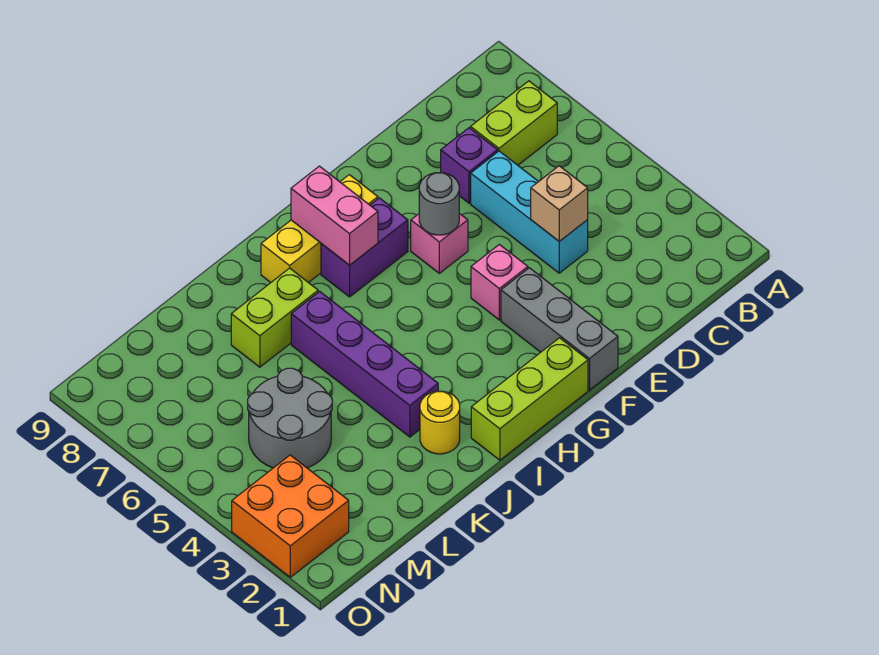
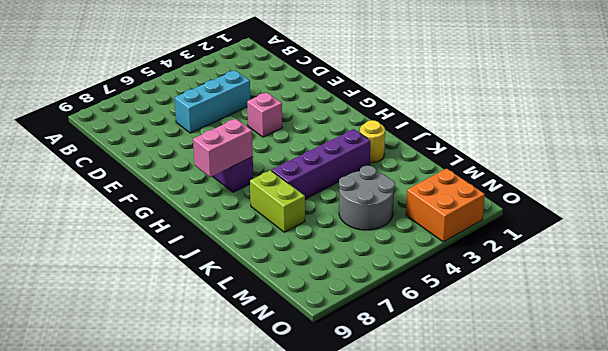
none -> lime brick B7:C7 level 1
none -> purple brick D7 level 1
none -> grey brick F1:F3 level 1

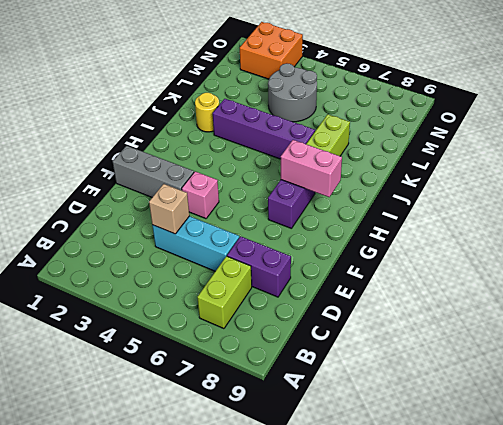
purple brick D7:D8 level 1 -> purple brick D7 level 1
none -> pink brick F6 level 1
none -> lime brick G1:I1 level 1
none -> yellow brick G8:I8 level 1

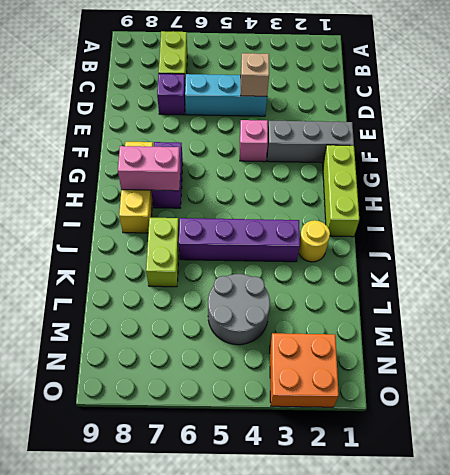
none -> pink brick F6 level 1
none -> grey round brick F6 level 2

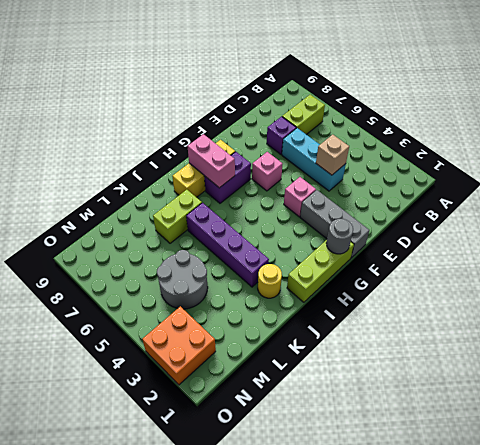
grey round brick G1 level 2 -> grey round brick F6 level 2

